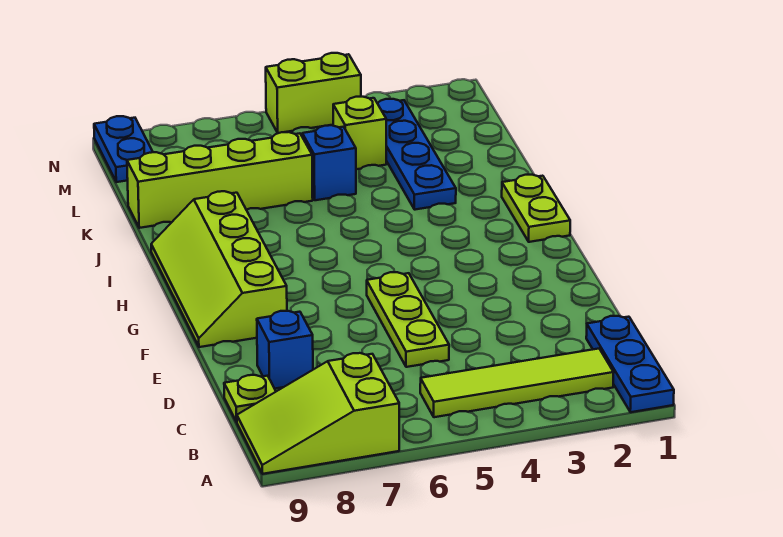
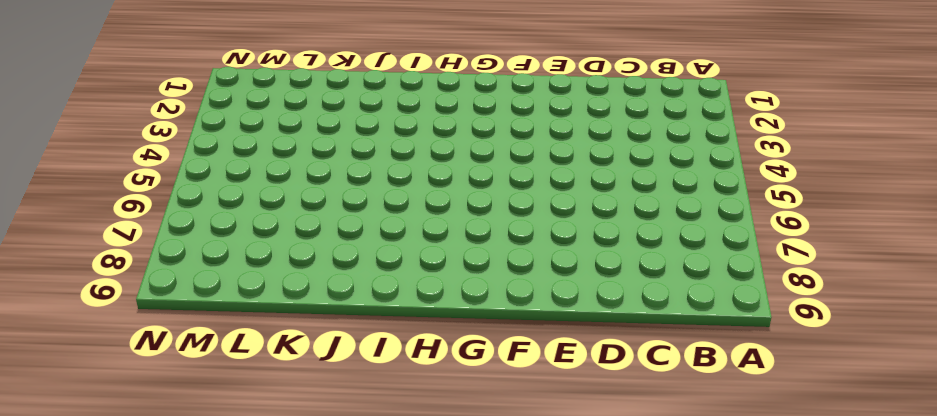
none -> blue plate A1:C1 level 1
none -> lime slope A7:B9 level 1 top 7
none -> lime tile B2:B5 level 1

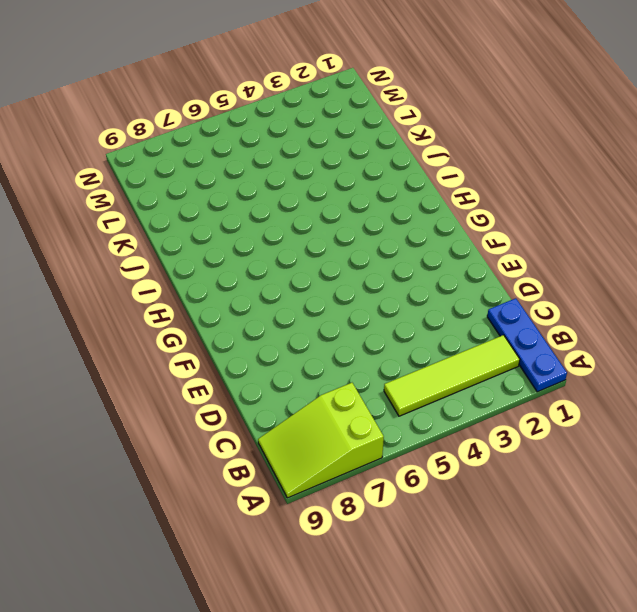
none -> lime plate C9 level 1
none -> lime plate D5:F5 level 1
none -> blue brick D8 level 1

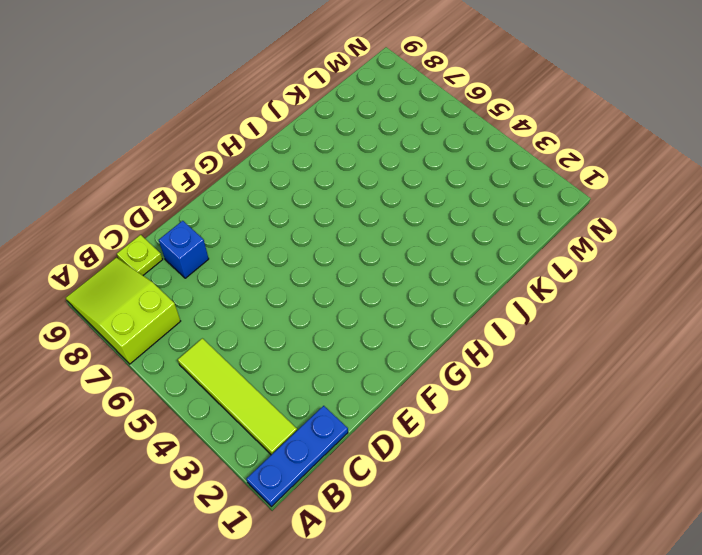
none -> lime plate D5:F5 level 1
none -> lime slope F8:I9 level 1 top 8
none -> lime plate H1:I1 level 1

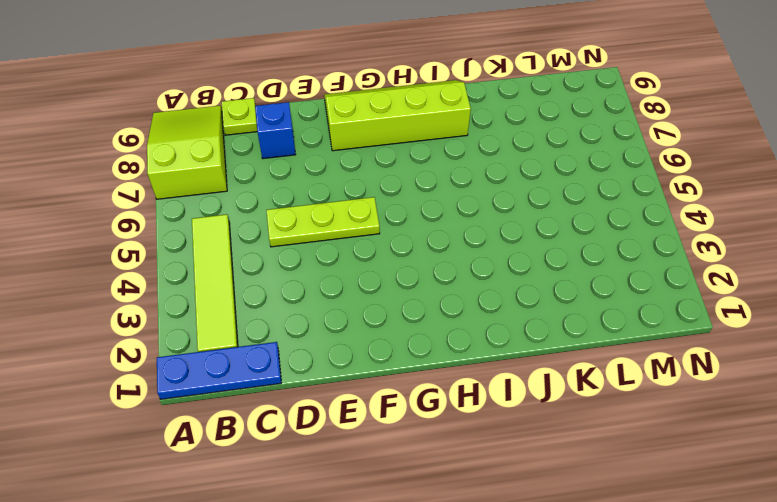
none -> lime plate H1:I1 level 1
none -> blue plate J3:M3 level 1
none -> blue brick K5 level 1

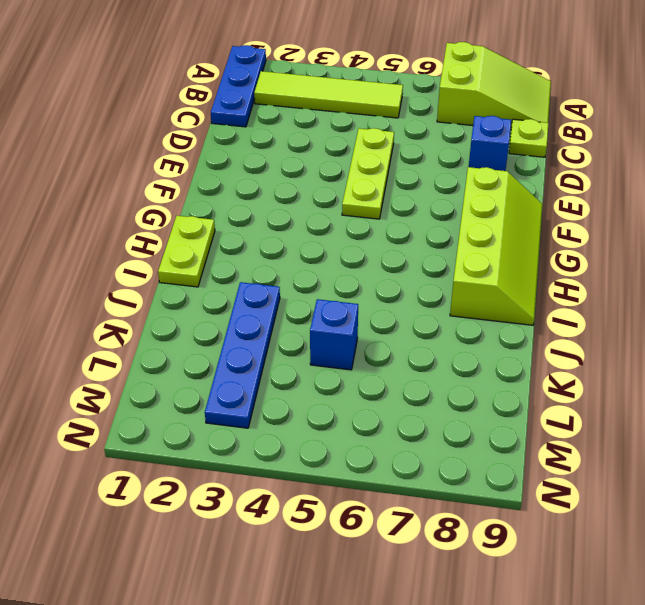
none -> lime brick K6:K9 level 1
none -> lime brick L4 level 1
none -> blue plate M9:N9 level 1

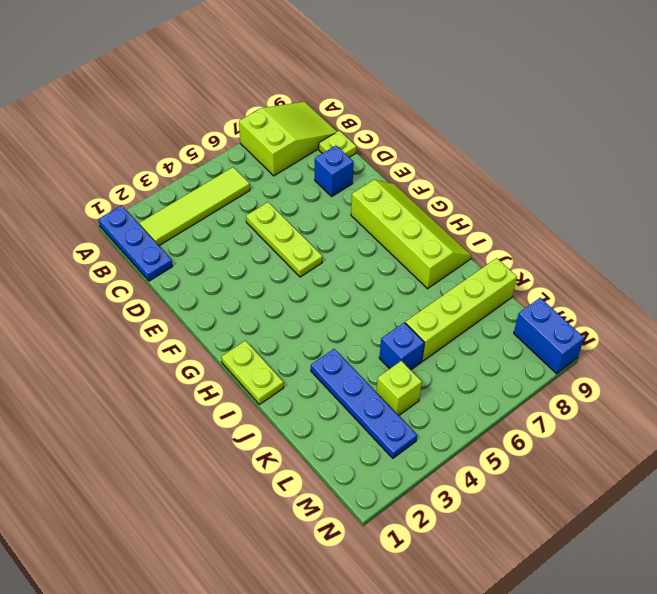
blue brick M9:N9 level 1 -> blue plate M9:N9 level 1
none -> lime brick N4:N5 level 1

